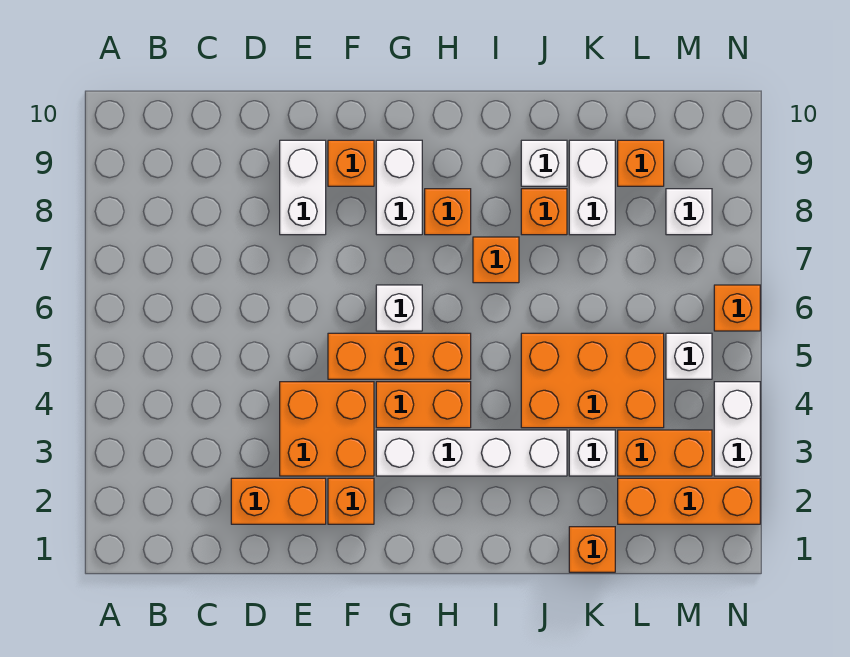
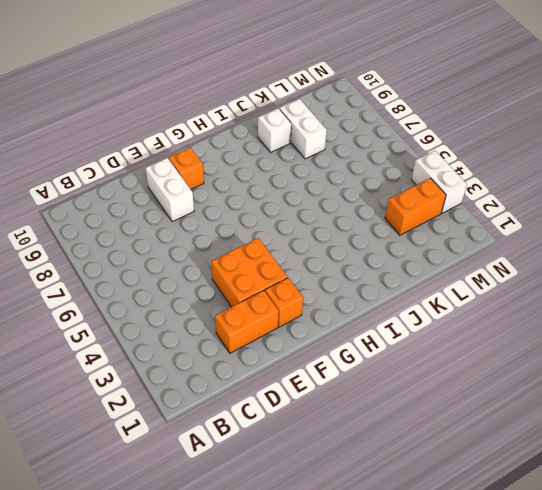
none -> orange brick F5:H5 level 1
none -> white brick G3:J3 level 1
none -> orange brick G4:H4 level 1

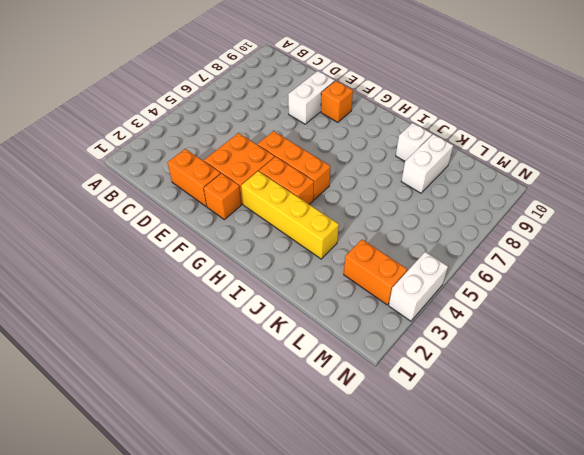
yellow brick G3:J3 level 1 -> white brick G3:J3 level 1
none -> white brick G6 level 1
none -> white brick G8:G9 level 1
none -> orange brick H8 level 1

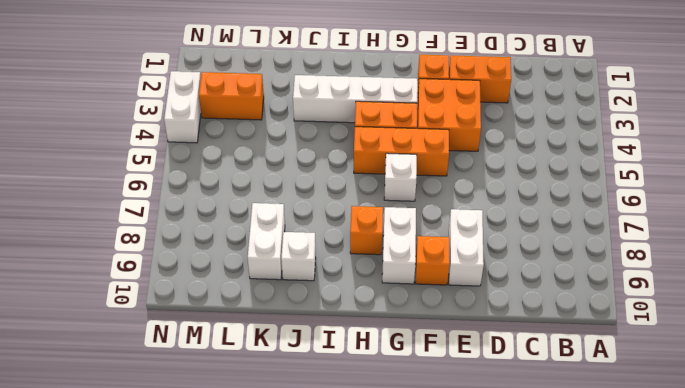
none -> orange brick I7 level 1
none -> orange brick J4:L5 level 1
none -> orange brick J8 level 1

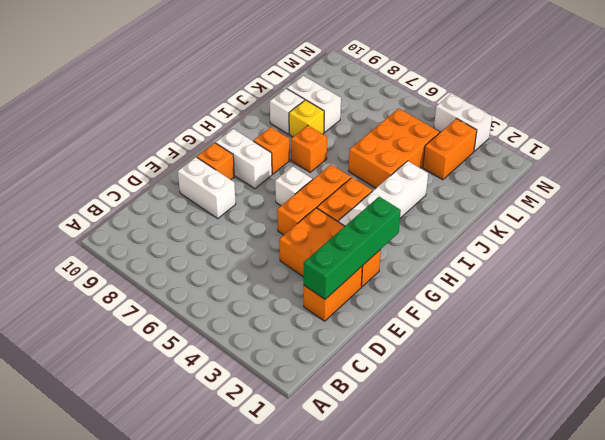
green brick D2:G2 level 2 -> none
yellow brick J8 level 1 -> orange brick J8 level 1
none -> orange brick K1 level 1
none -> white brick K3 level 1
none -> orange brick L2:N2 level 1

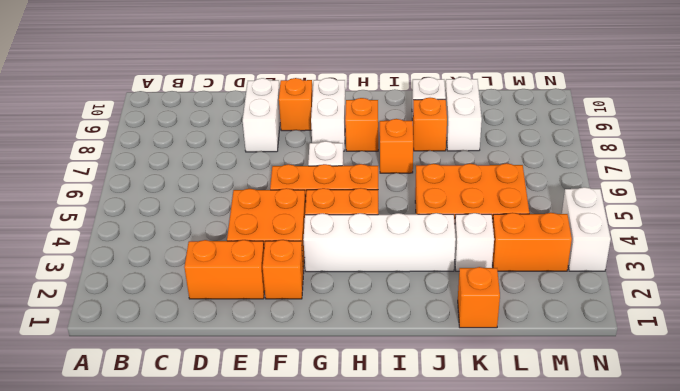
none -> orange brick L2:N2 level 1
none -> orange brick L9 level 1
none -> white brick M5 level 1

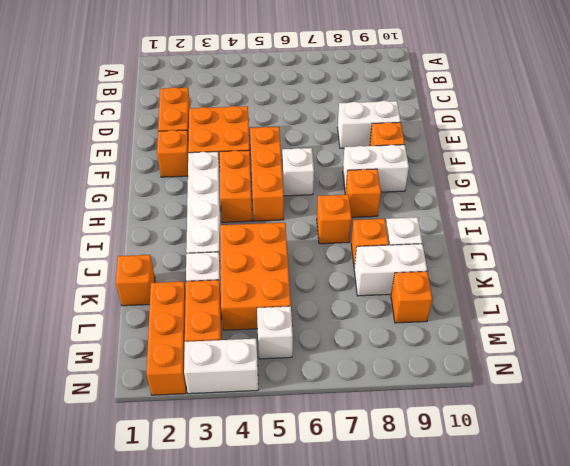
none -> white brick M8 level 1
none -> orange brick N6 level 1

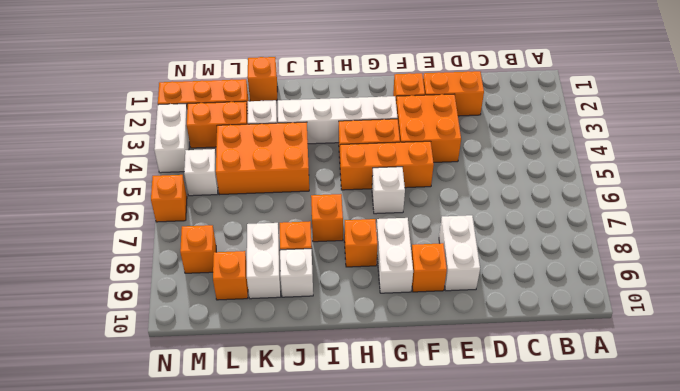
orange brick M8 level 1 -> white brick M8 level 1

